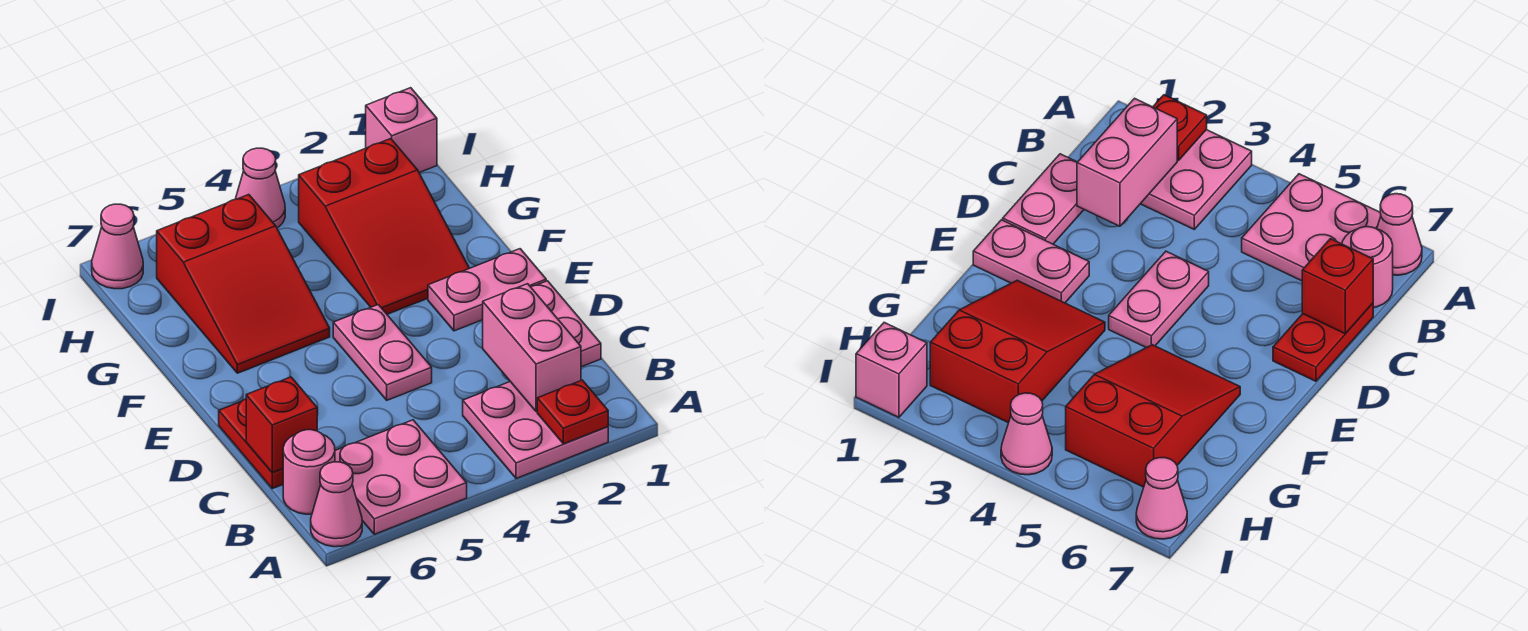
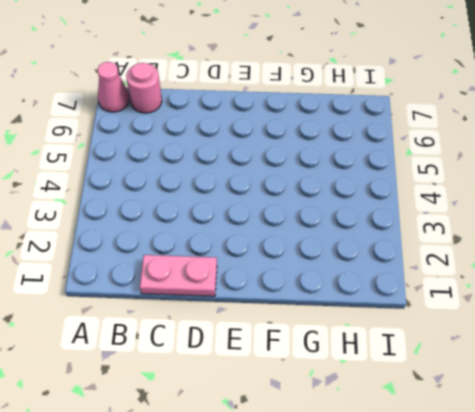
none -> pink plate A2:B3 level 1
none -> pink plate A5:B6 level 1
none -> red plate C7:D7 level 1

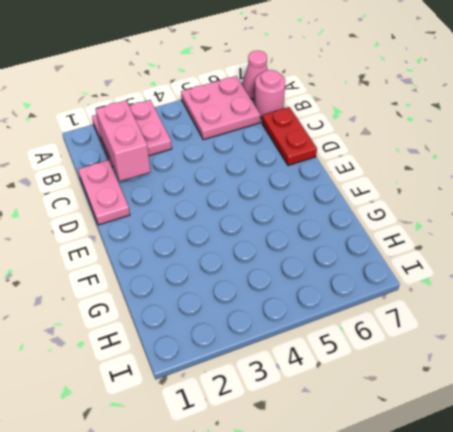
none -> pink plate D4:E4 level 1
none -> pink plate E1:E2 level 1
none -> red slope F2:H3 level 1 top H

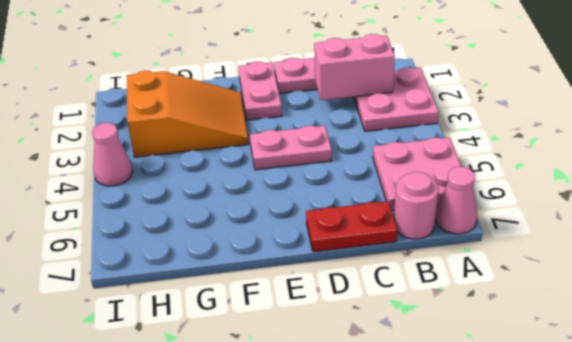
orange slope F2:H3 level 1 top H -> red slope F2:H3 level 1 top H
none -> red slope F5:H6 level 1 top H
none -> pink brick I1 level 1
none -> pink cone I7 level 1

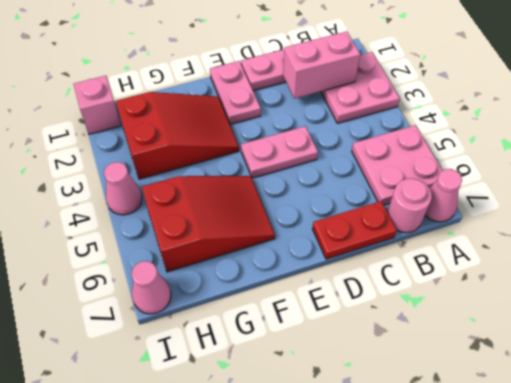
none -> red plate A2 level 2
none -> red brick C7 level 2

